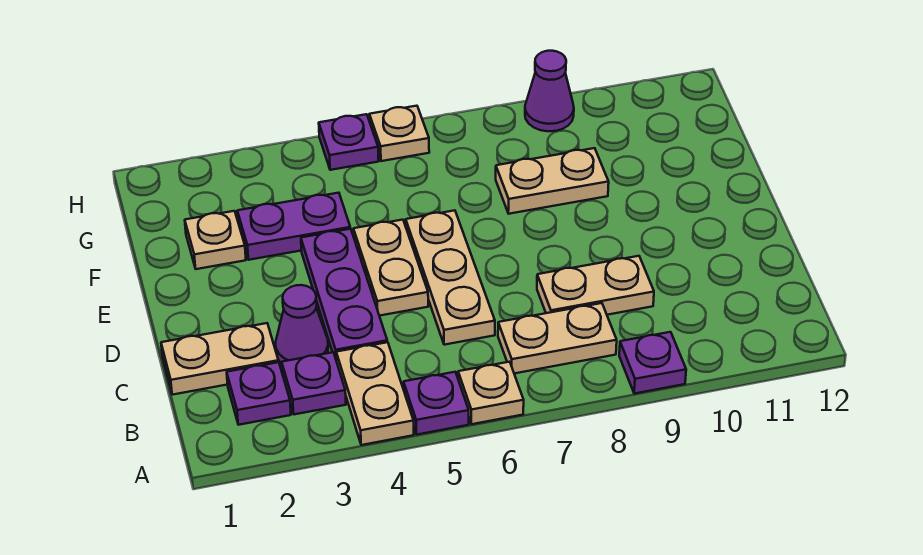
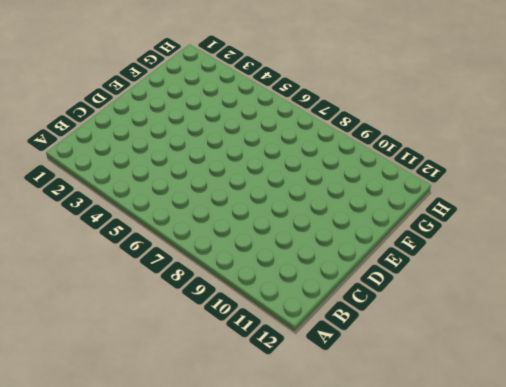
none -> tan plate A4:B4 level 1
none -> purple plate A5 level 1
none -> tan plate A6 level 1

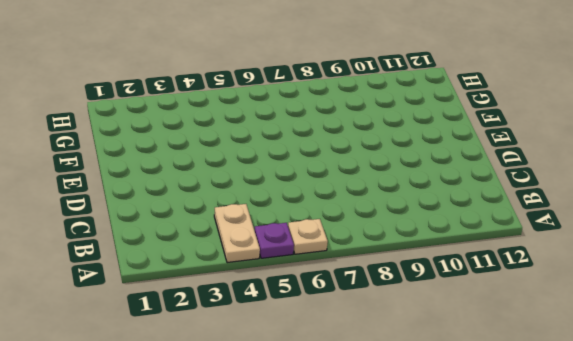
none -> purple plate A9 level 1
none -> purple plate B2 level 1
none -> purple plate B3 level 1

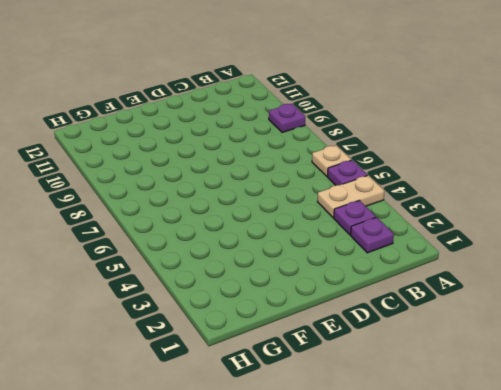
none -> tan plate B7:B8 level 1
none -> tan plate C1:C2 level 1
none -> purple cone C3 level 1

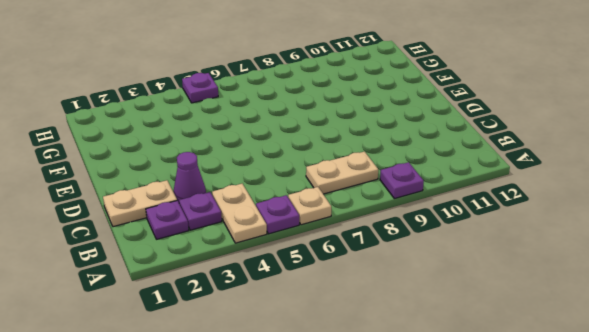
none -> purple plate C4:E4 level 1
none -> tan plate C6:E6 level 1
none -> tan plate C8:C9 level 1

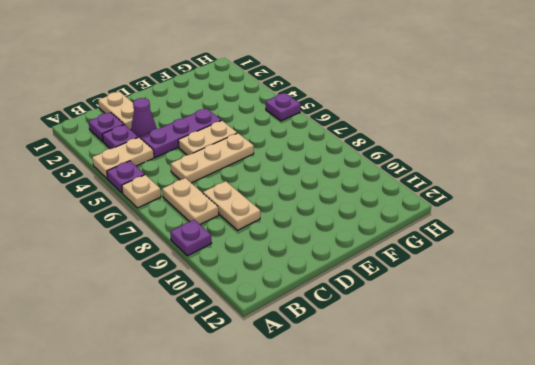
none -> tan plate F2 level 1
none -> purple plate F3:F4 level 1
none -> tan plate F8:F9 level 1

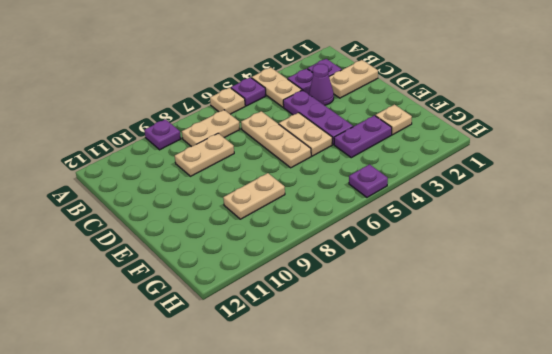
none -> tan plate H6 level 1
none -> purple cone H9 level 1

